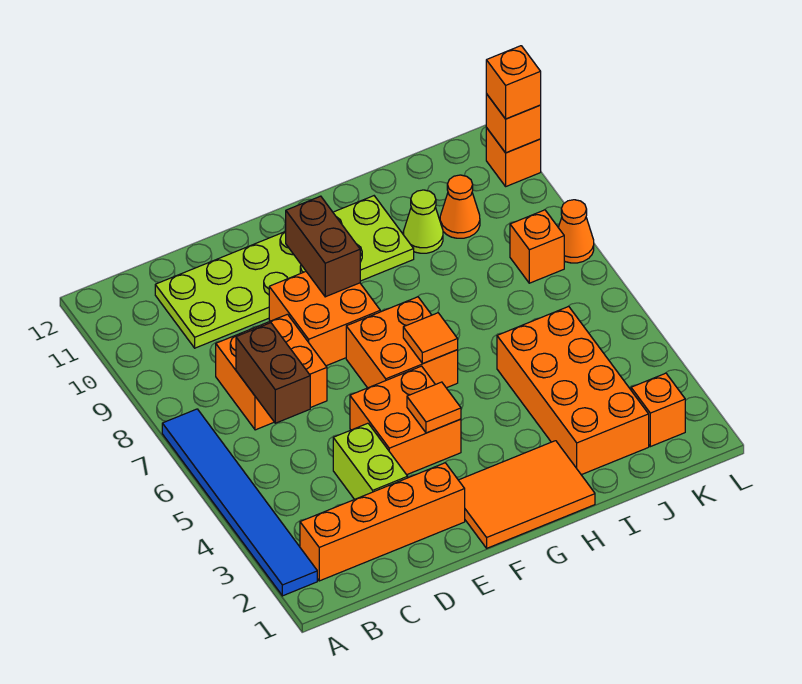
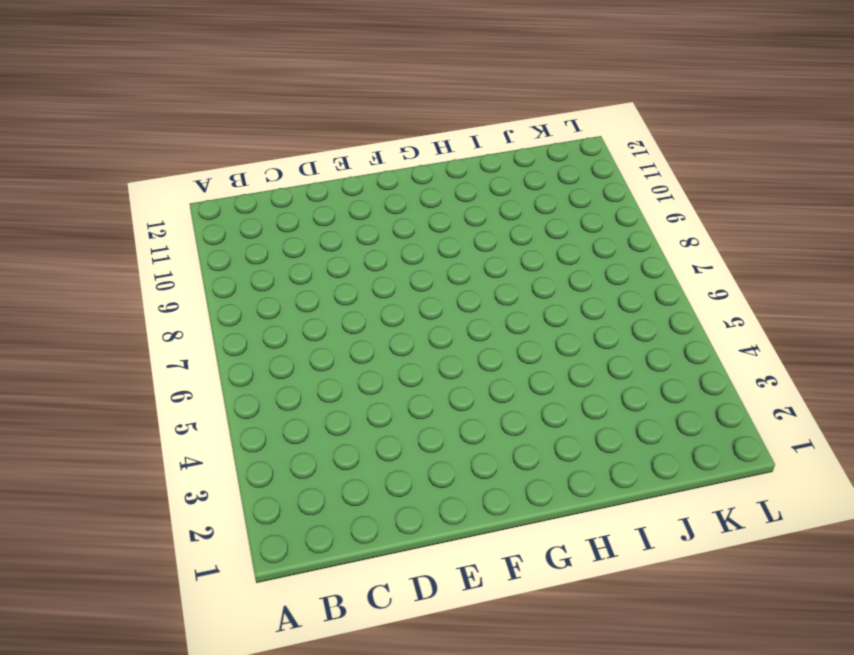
none -> blue tile A2:A7 level 1
none -> orange brick B2:E2 level 1
none -> orange brick C7:D8 level 1

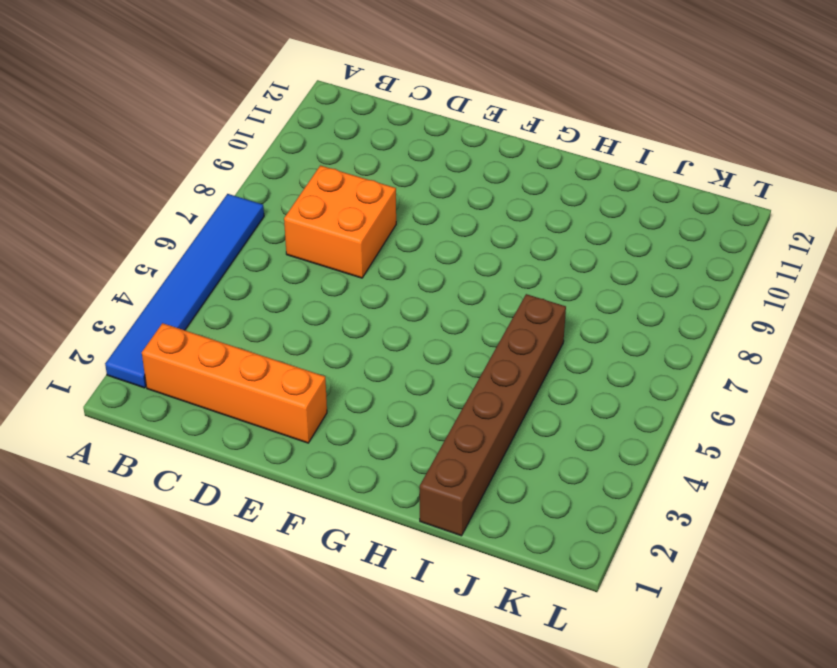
brown brick I1:I6 level 1 -> orange brick I2:J5 level 1
none -> lime plate C10:H11 level 1
none -> lime brick D3:D4 level 1
none -> orange brick E4:F5 level 1

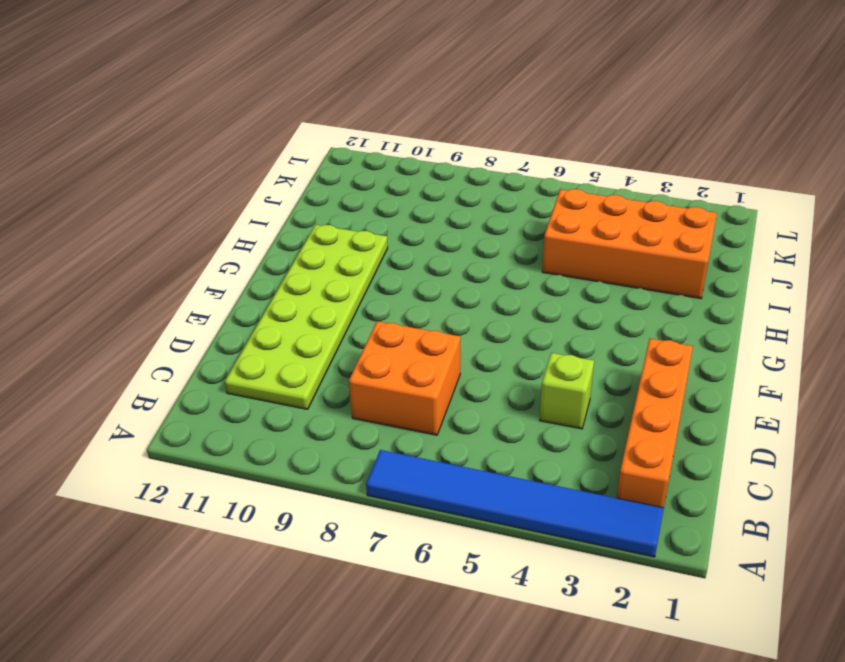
lime brick D4 level 1 -> lime brick D3:D4 level 1
none -> orange brick E4:F5 level 1
none -> orange brick E8:F9 level 1
none -> orange tile F1:H2 level 1

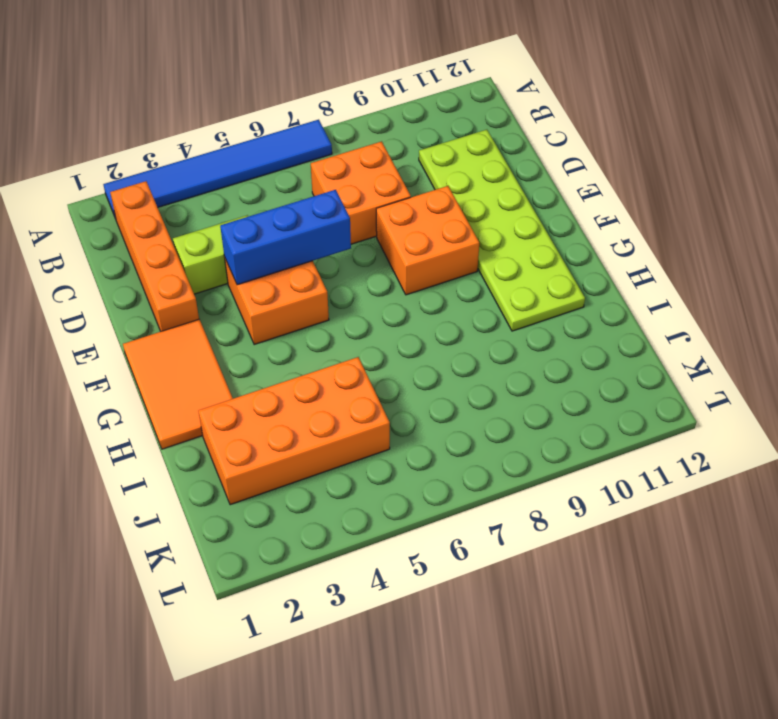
blue brick E4:E6 level 2 -> none
none -> orange brick F6:G7 level 1
none -> lime cone I10 level 1
none -> orange cone J10 level 1

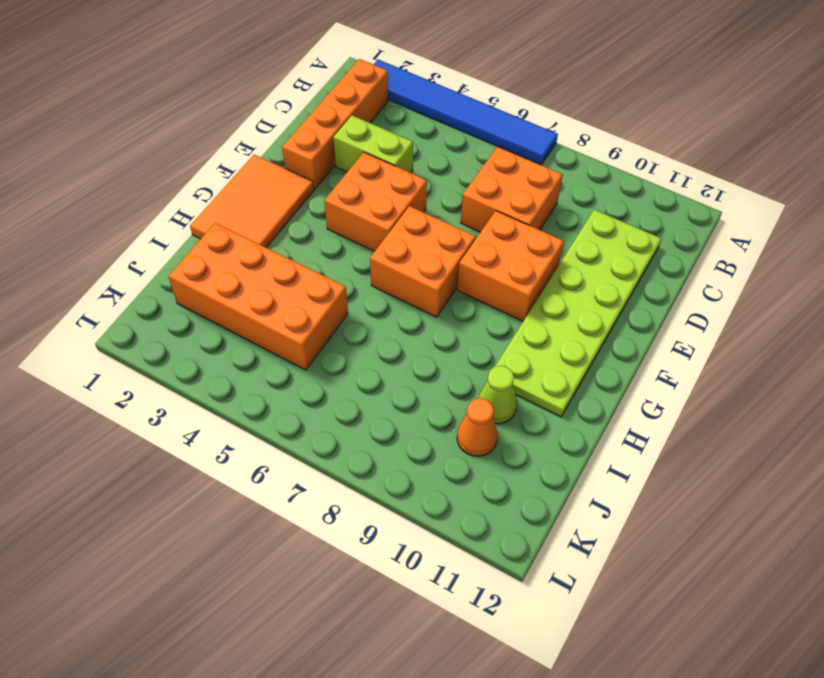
none -> orange brick K2 level 1
none -> orange brick K8 level 1
none -> orange cone L8 level 1

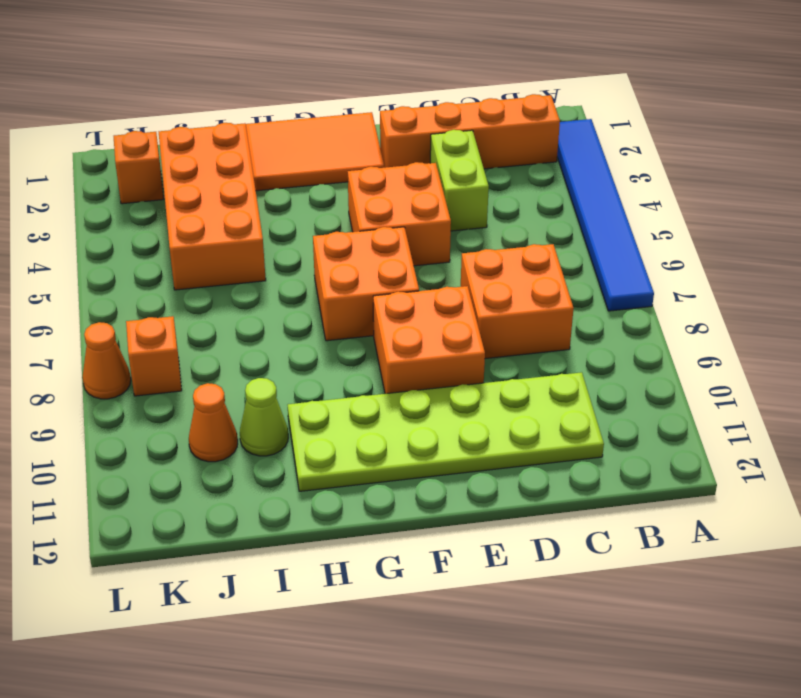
none -> orange brick L11 level 1
none -> brown brick C6:C7 level 2
none -> orange tile F4 level 2

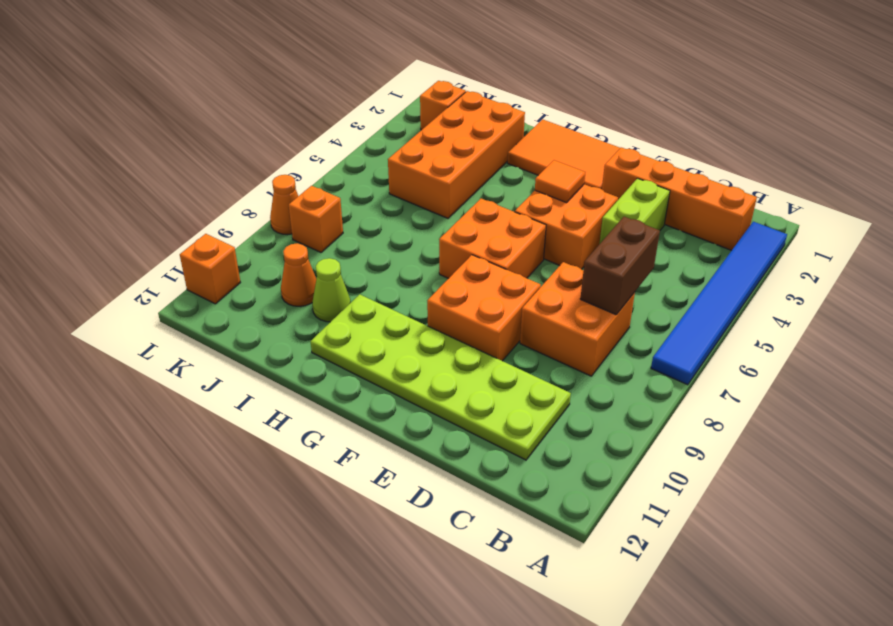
none -> brown brick F9:F10 level 2
none -> orange tile G6 level 2
none -> orange brick L11 level 2

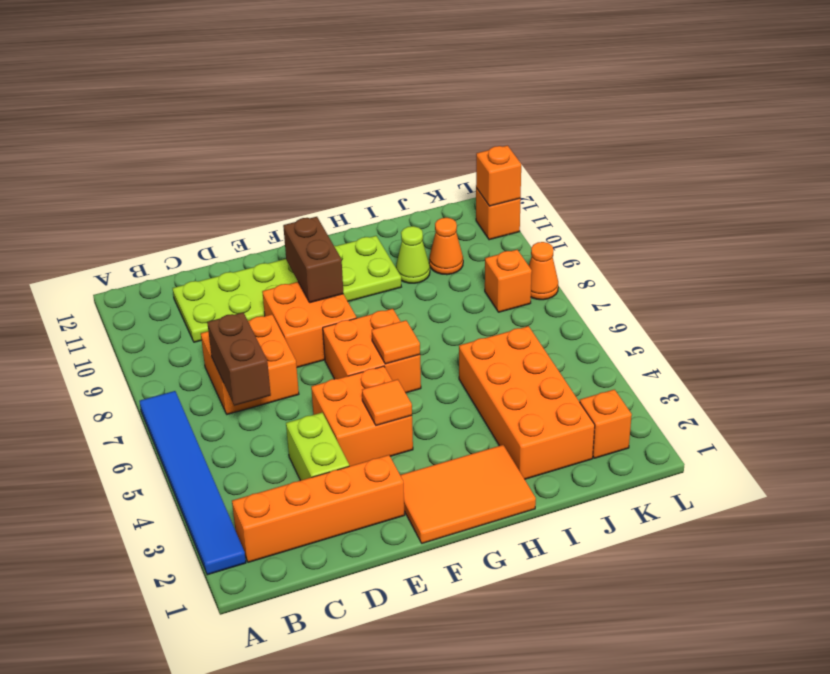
none -> orange brick L11 level 3

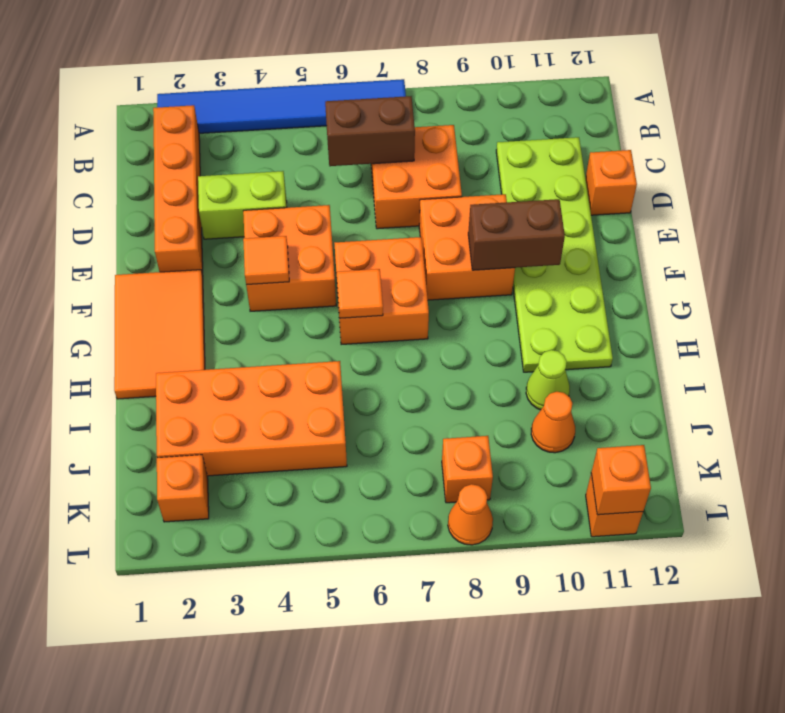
orange brick D12 level 1 -> orange brick L11 level 3

